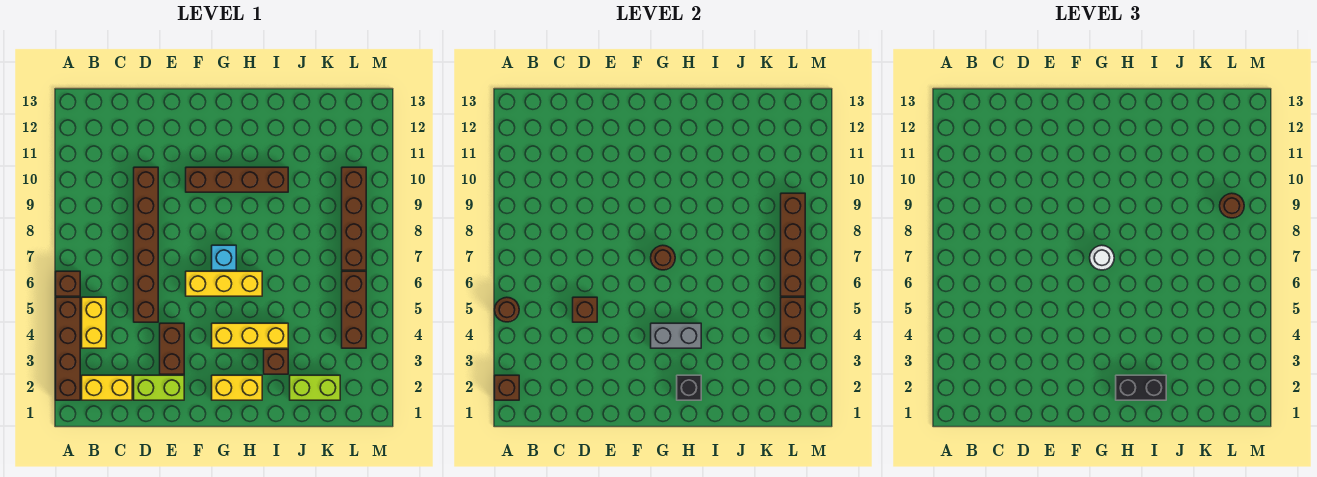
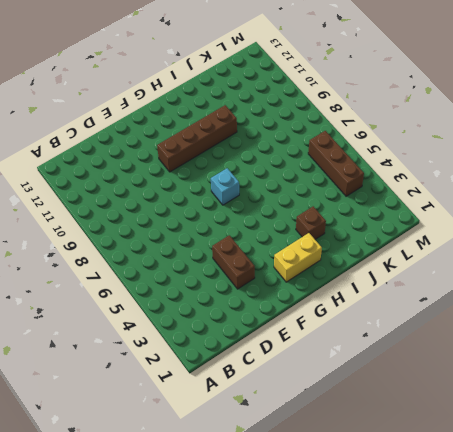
none -> brown brick A2:A5 level 1
none -> brown brick A6 level 1
none -> yellow brick B2:C2 level 1

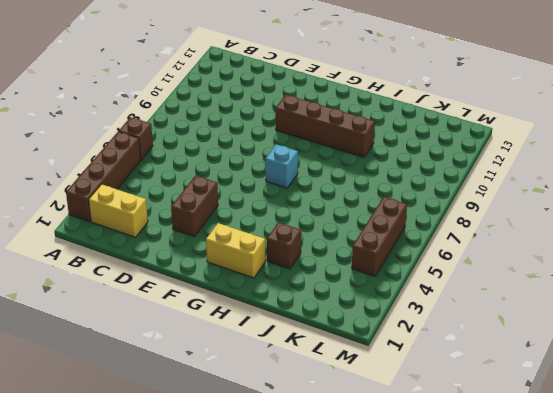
none -> yellow brick B4:B5 level 1
none -> lime brick D2:E2 level 1
none -> brown brick D5:D10 level 1

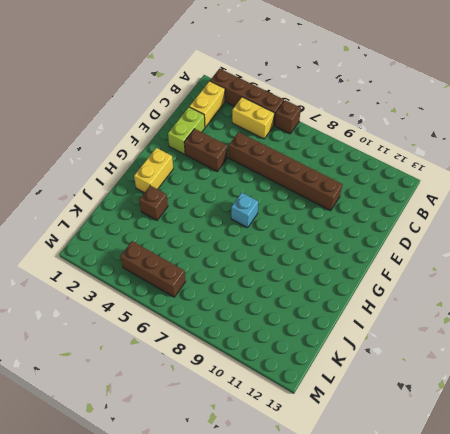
none -> yellow brick F6:H6 level 1
none -> brown brick F10:I10 level 1
none -> yellow brick G4:I4 level 1

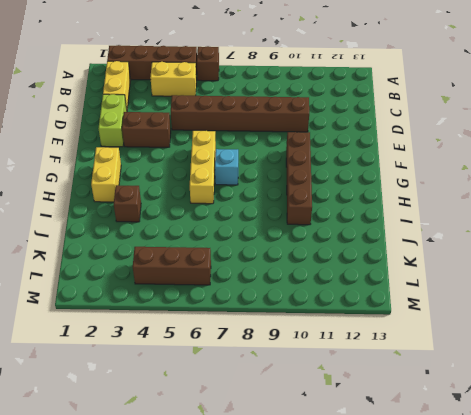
none -> yellow brick G4:I4 level 1
none -> lime brick J2:K2 level 1
none -> brown brick L7:L10 level 1

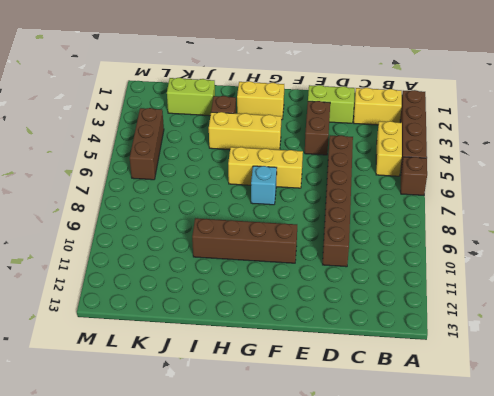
none -> brown brick L7:L10 level 1
none -> brown brick A2 level 2
none -> brown round brick A5 level 2

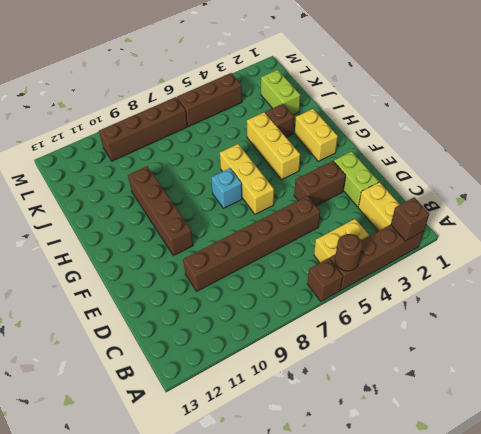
none -> brown brick D5 level 2
none -> grey brick G4:H4 level 2
none -> brown round brick G7 level 2

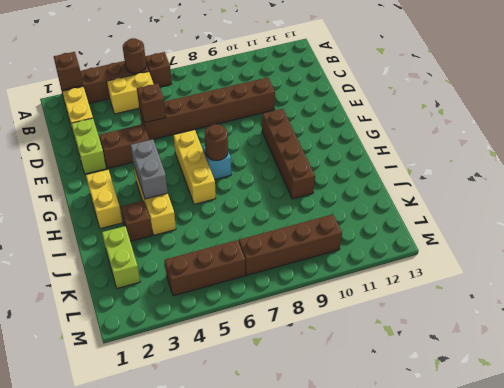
none -> black brick H2 level 2
none -> brown brick L4:L5 level 2
none -> brown brick L6:L9 level 2

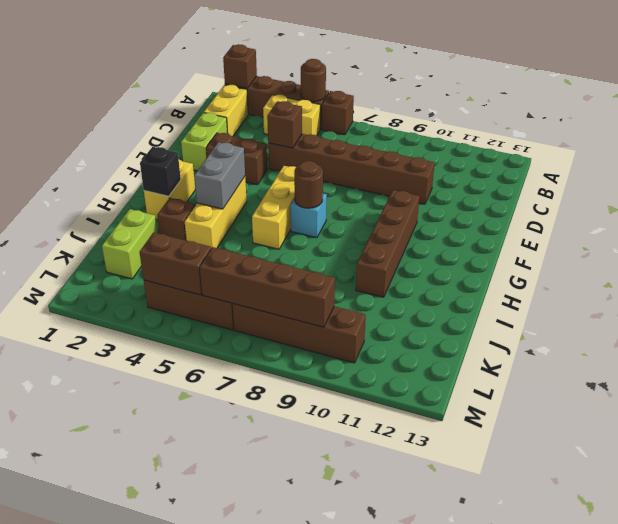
none -> white round brick G7 level 3
none -> black brick H2:I2 level 3
none -> brown round brick L9 level 3

